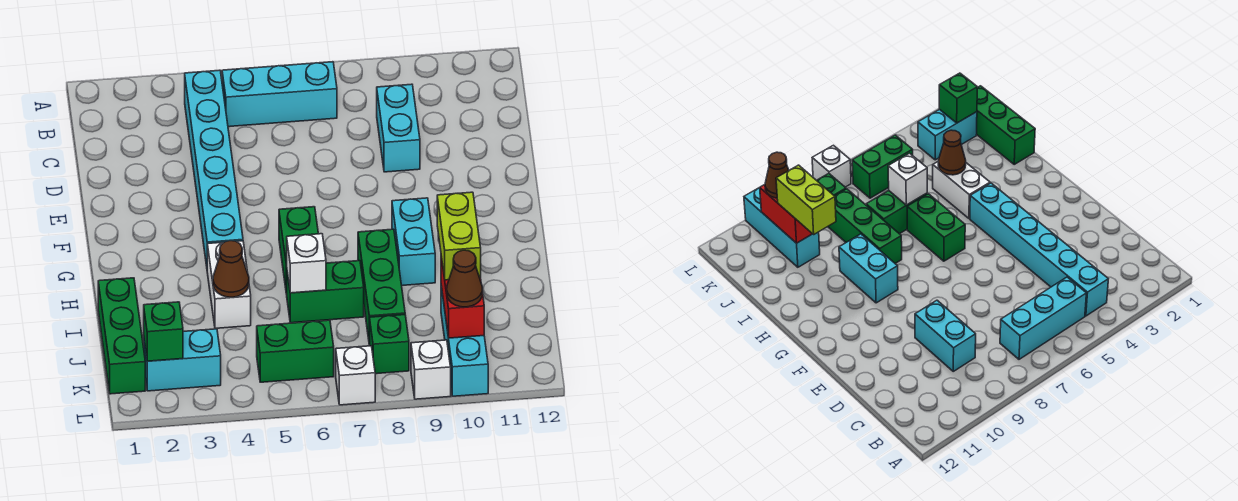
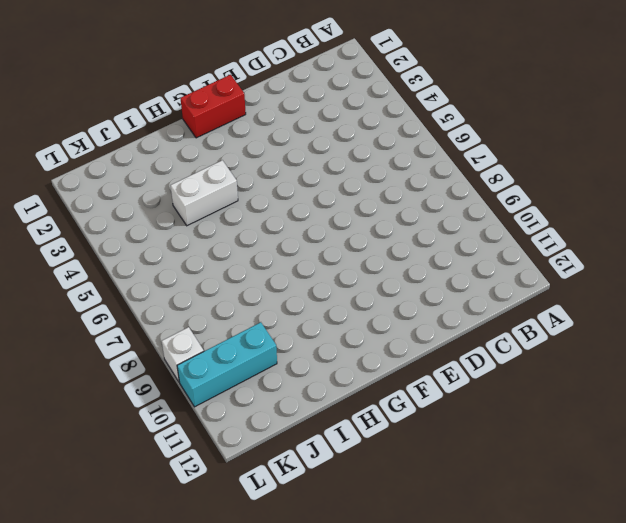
red brick F1:G1 level 1 -> red brick J10:K10 level 2
none -> cyan brick B4:G4 level 1
none -> cyan brick B5:B7 level 1
none -> cyan brick C9:D9 level 1

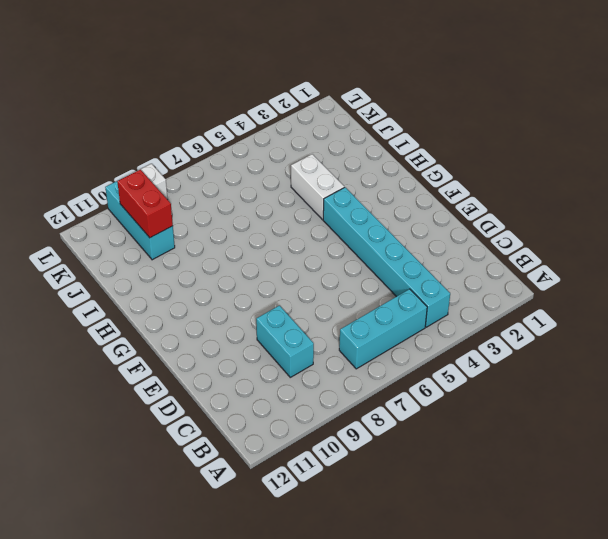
none -> green brick G6:H6 level 1
none -> cyan brick G9:H9 level 1
none -> green brick H8:J8 level 1

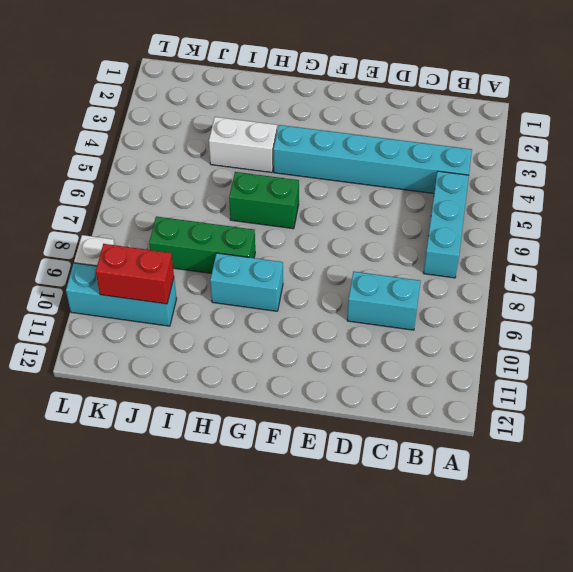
none -> green brick I1:K1 level 1
none -> green brick I6:I7 level 1
none -> cyan brick K2:K3 level 1

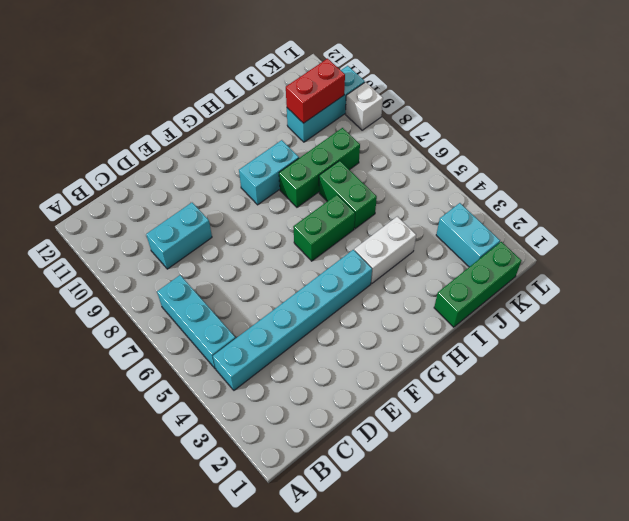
none -> green brick K5:K6 level 1
none -> green brick K8 level 1
none -> white brick L7 level 1

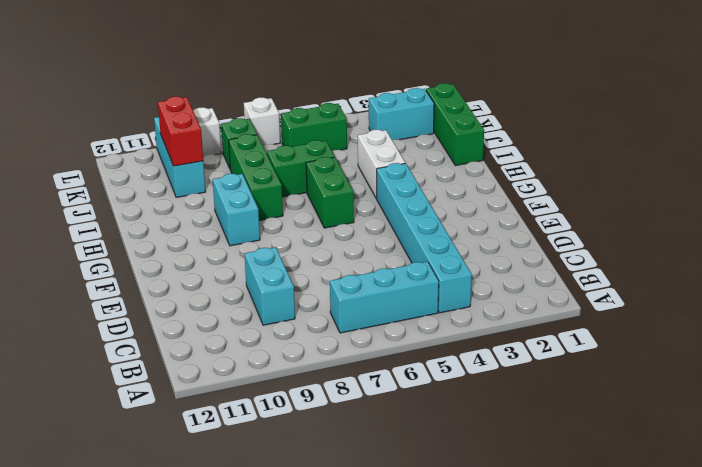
none -> brown cone I4 level 2
none -> white brick I6 level 2
none -> green brick K2 level 2

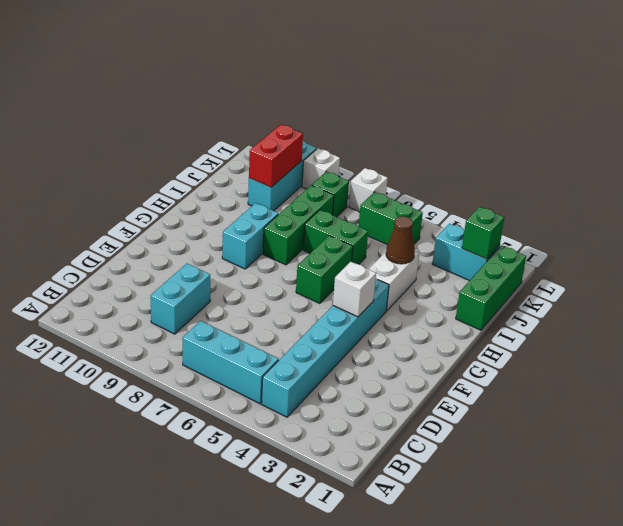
white brick F4 level 2 -> white brick I6 level 2
none -> lime brick I10:J10 level 3
none -> brown cone K10 level 3

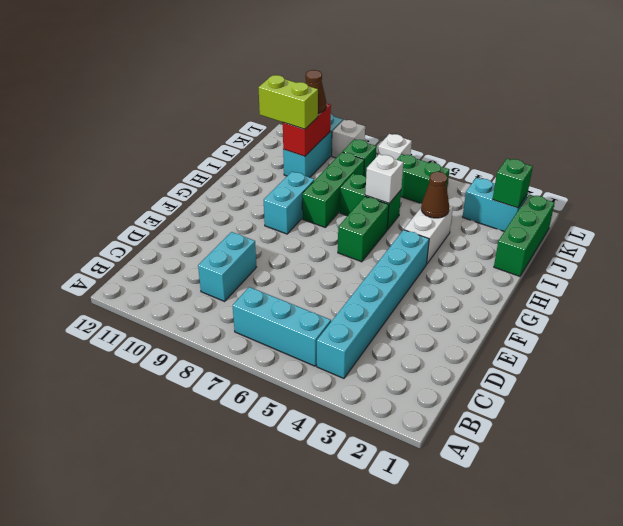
lime brick J10:J11 level 3 -> lime brick I10:J10 level 3

